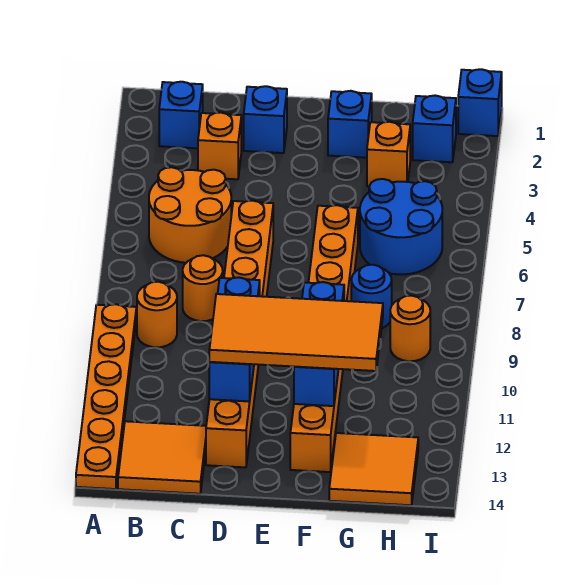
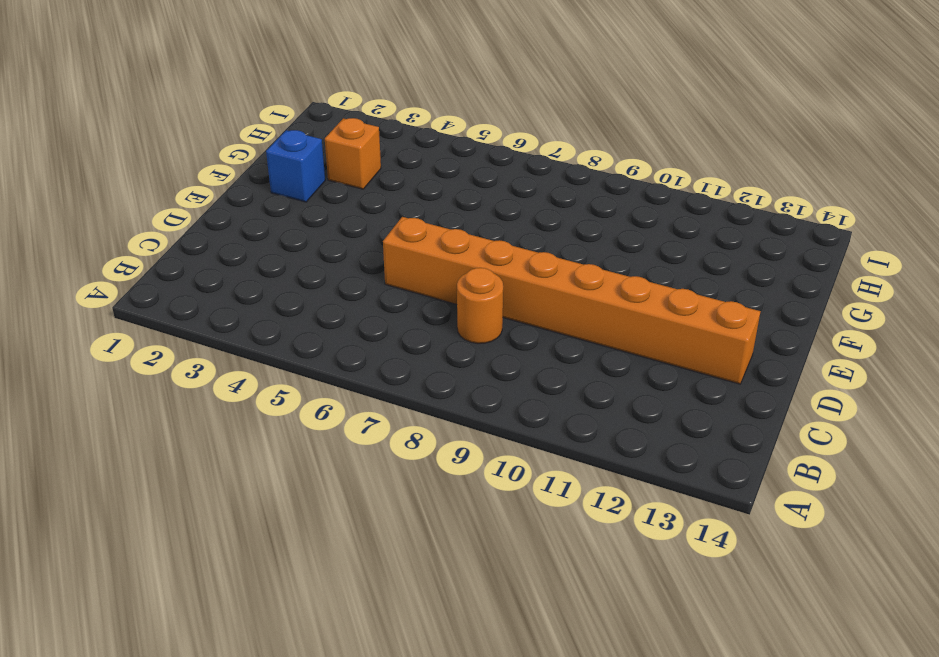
none -> orange plate A9:A14 level 1
none -> blue brick B2 level 1
none -> orange round brick B5:C6 level 1

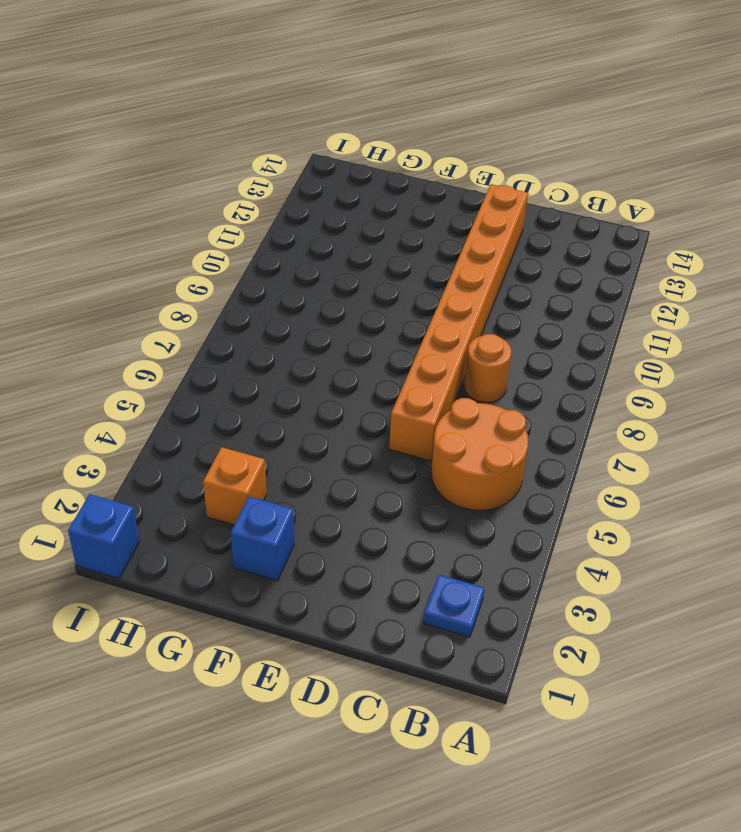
blue plate B2 level 1 -> blue brick B2 level 1
none -> orange plate A9:A14 level 1
none -> orange round brick B9 level 1
none -> orange tile B13:C14 level 1

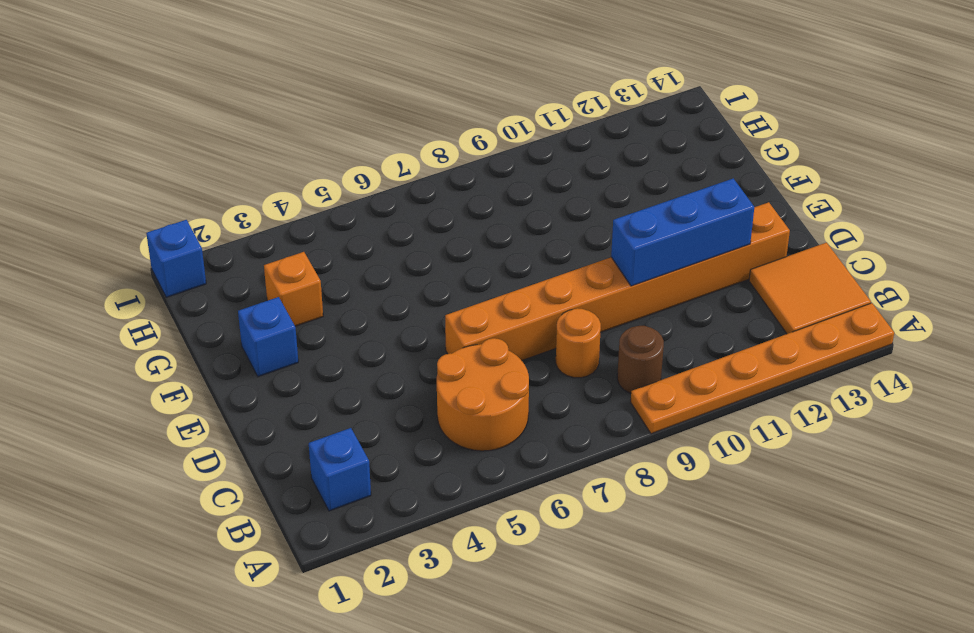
brown round brick B9 level 1 -> orange round brick B9 level 1
none -> orange brick C3 level 1
none -> blue brick D2 level 1
none -> orange brick F6:F13 level 1

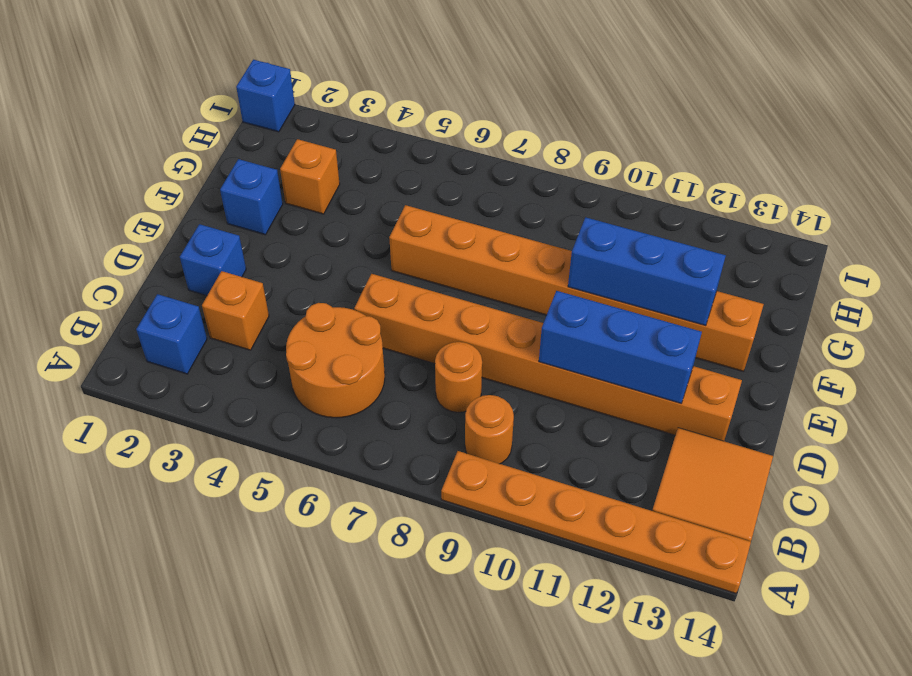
none -> blue round brick G5:H6 level 1
none -> blue round brick G8 level 1
none -> orange tile G13:H14 level 1

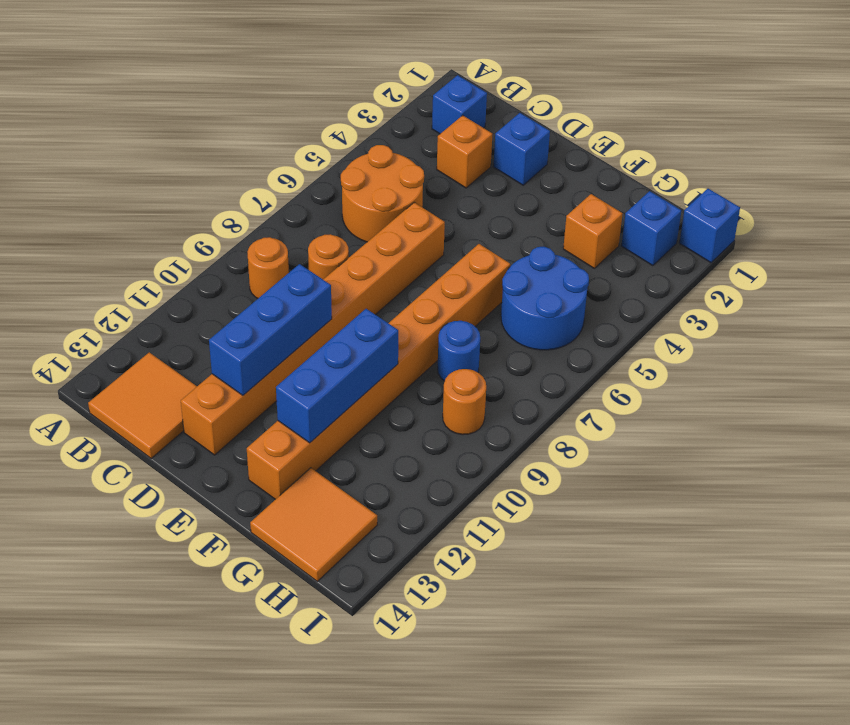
none -> orange plate A9:A14 level 1
none -> blue brick F2 level 1
none -> orange tile D11:G12 level 3

